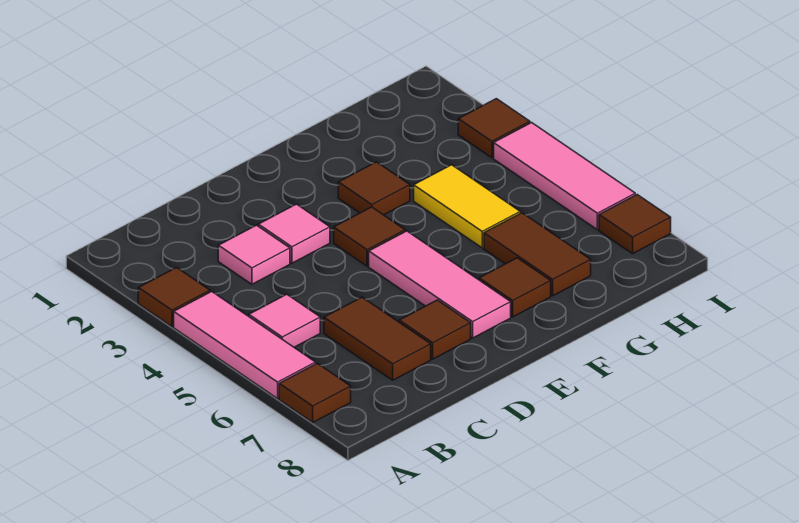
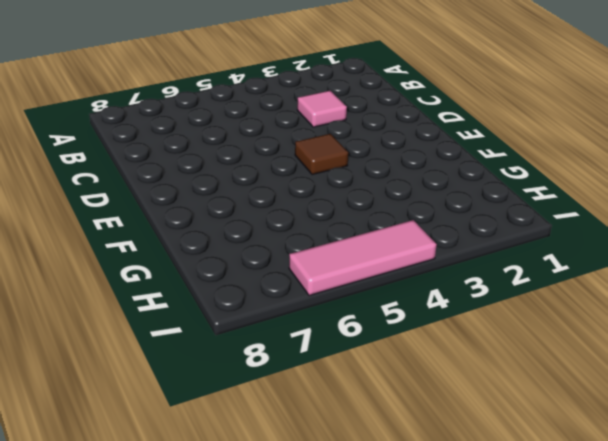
none -> brown tile A3 level 1
none -> pink tile A4:A6 level 1
none -> brown tile A7 level 1

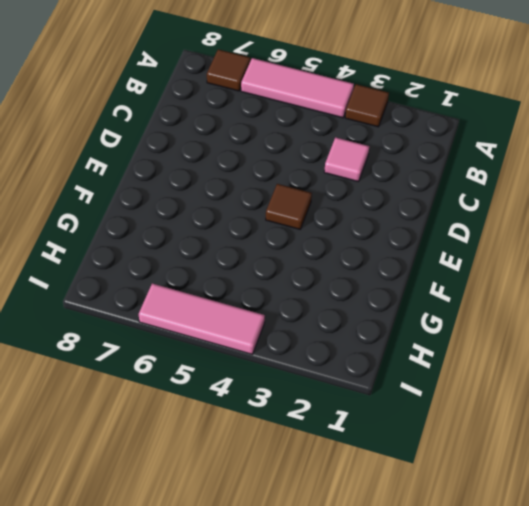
none -> pink tile B5 level 1
none -> brown tile C6:C7 level 1
none -> pink tile D3 level 1

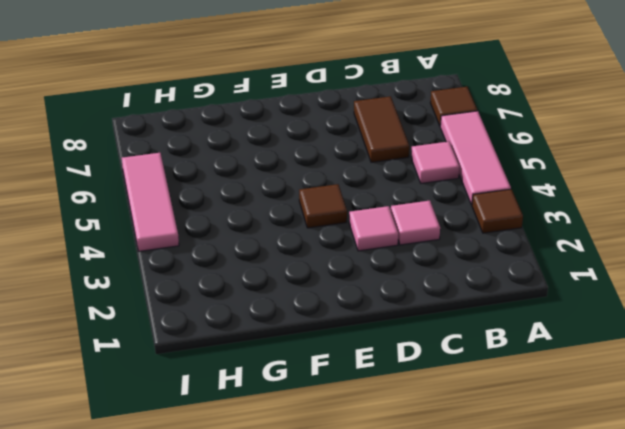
none -> brown tile D7 level 1
none -> pink tile E5:E7 level 1
none -> brown tile F3 level 1

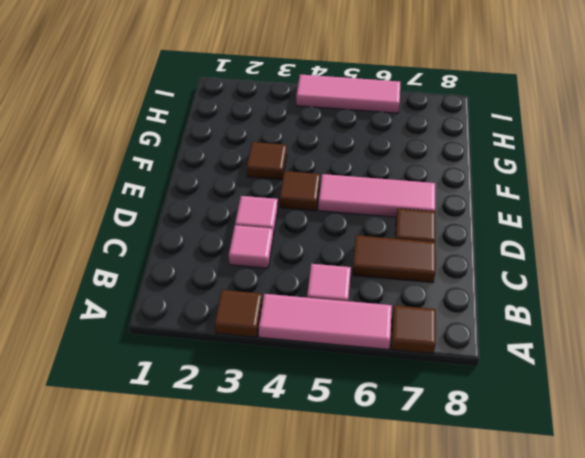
none -> brown tile F7 level 1
none -> yellow tile G4:G5 level 1
none -> brown tile G6:G7 level 1

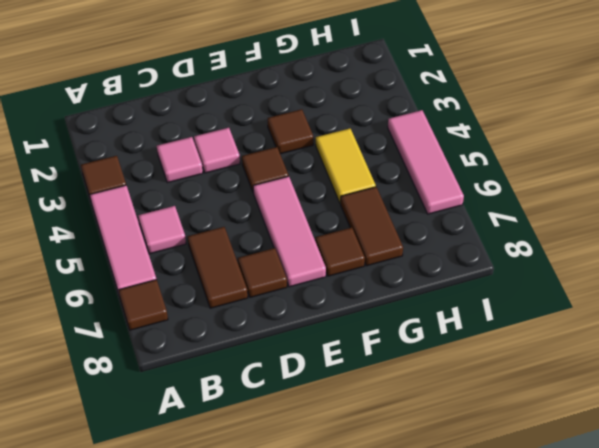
none -> brown tile I3 level 1
none -> brown tile I7 level 1

